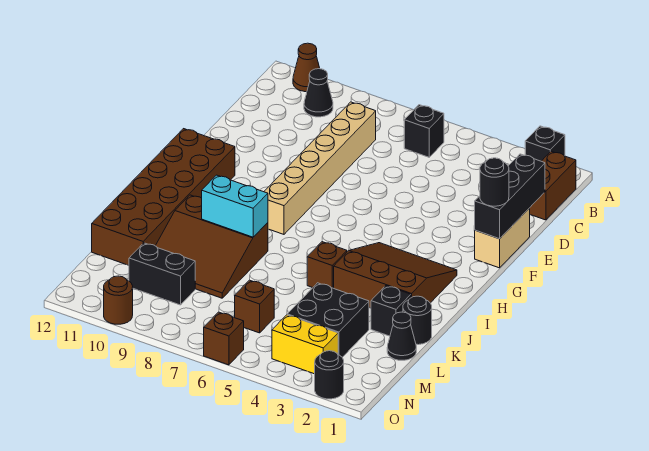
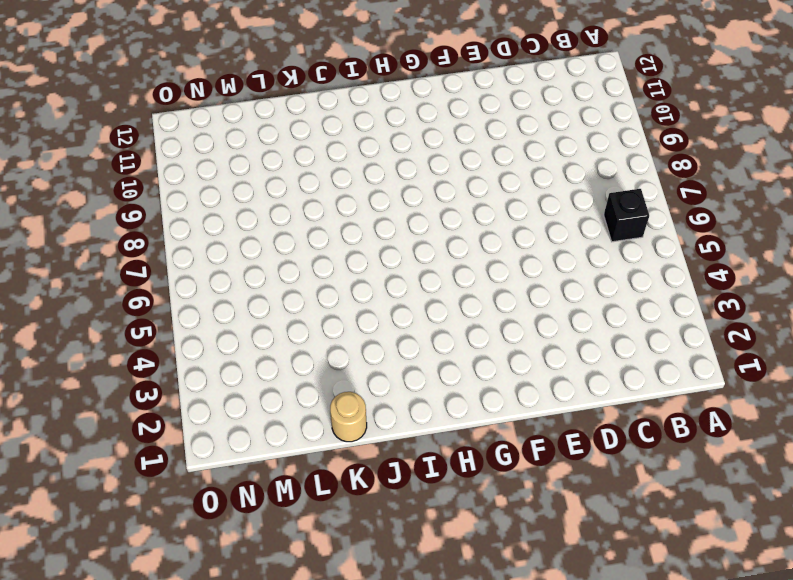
tan round brick K1 level 1 -> black round brick K1 level 1
none -> black brick A2 level 1
none -> brown cone A11 level 1
none -> brown brick B1:C1 level 1

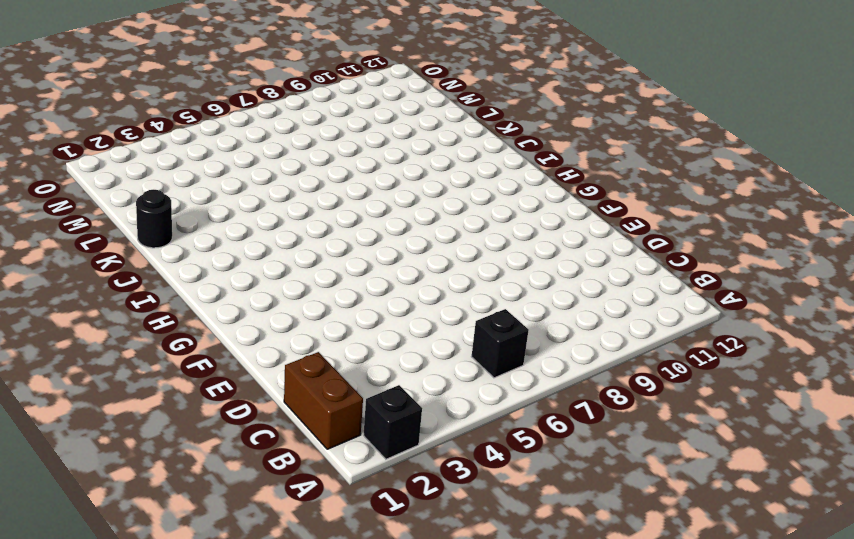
none -> brown cone A11 level 1
none -> black cone B10 level 1
none -> tan brick C8:H8 level 1

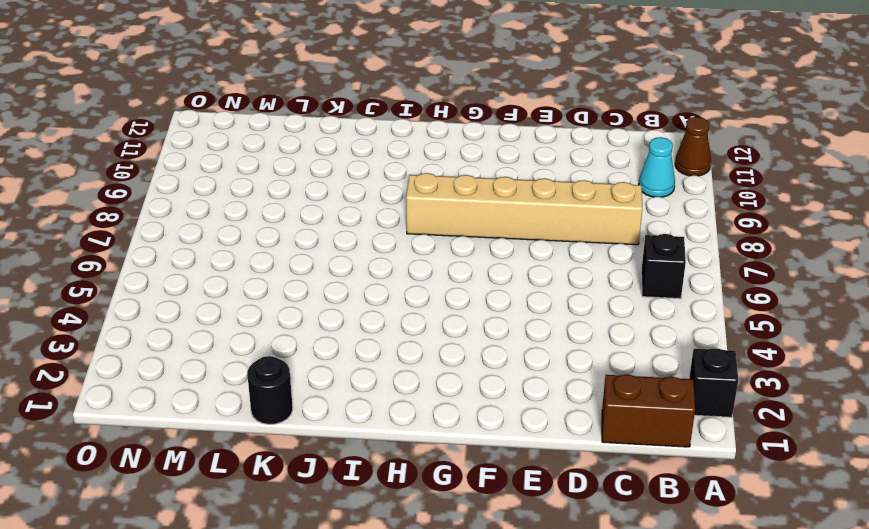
cyan cone B10 level 1 -> black cone B10 level 1
none -> tan brick E1:F1 level 1
none -> brown brick G11:L12 level 1
none -> brown slope H2:J4 level 1 top J

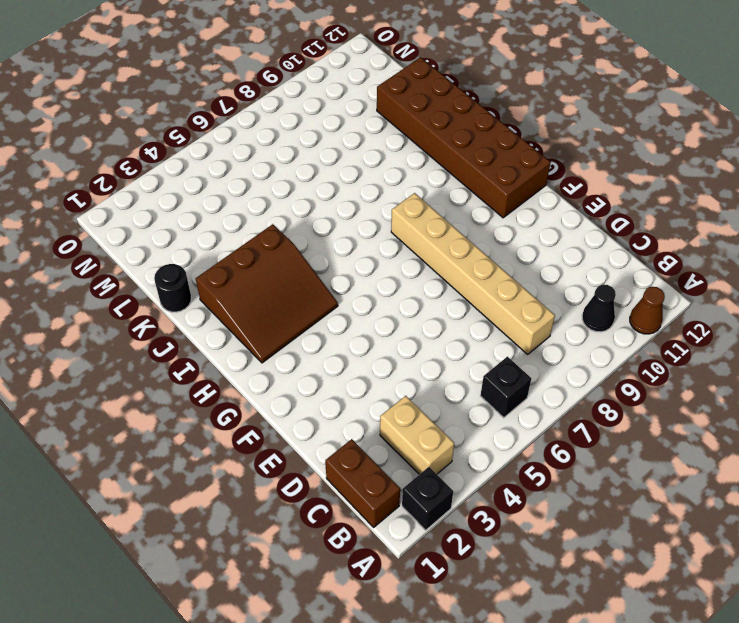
tan brick B3:C3 level 1 -> tan brick E1:F1 level 1
none -> brown brick J5 level 1
none -> brown slope J8:L10 level 1 top J
none -> black brick K2 level 1

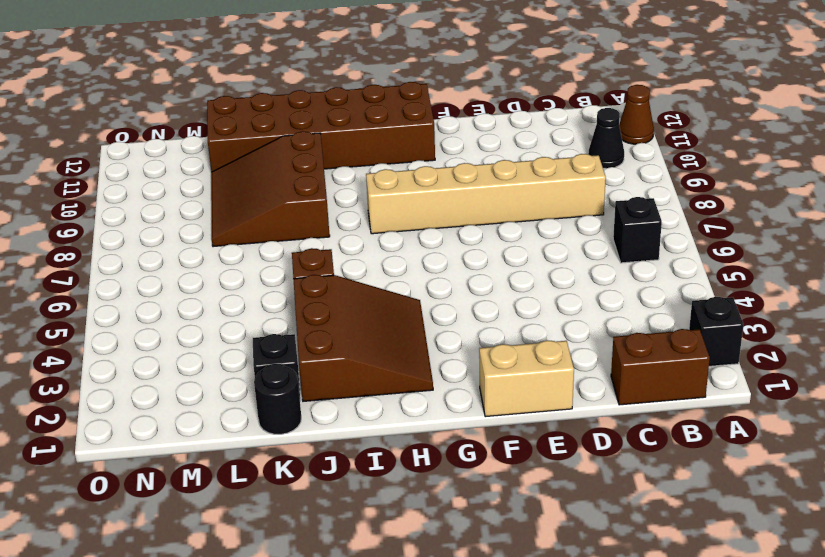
none -> black cone L1 level 1
none -> black brick L3:M4 level 1
none -> brown brick M6 level 1

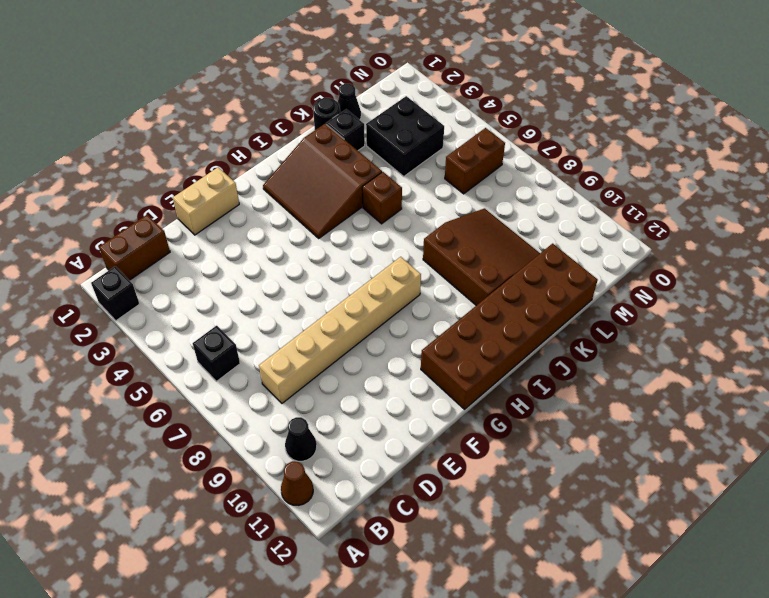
brown brick M6:N6 level 1 -> brown brick M6 level 1
none -> black brick M9:M10 level 1
none -> yellow brick N3:N4 level 1
none -> black round brick O2 level 1

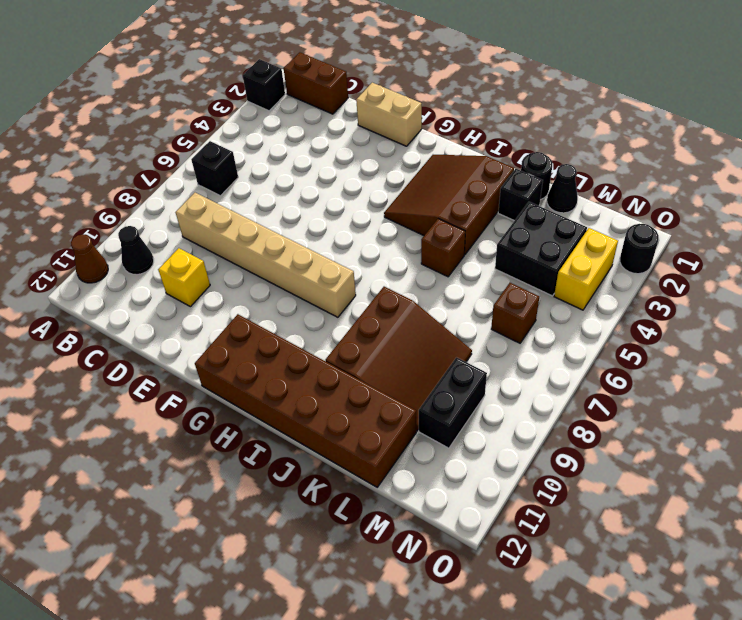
yellow brick D10 level 1 -> none
none -> brown brick O6 level 1
none -> brown round brick O10 level 1
none -> black brick D1:F1 level 2

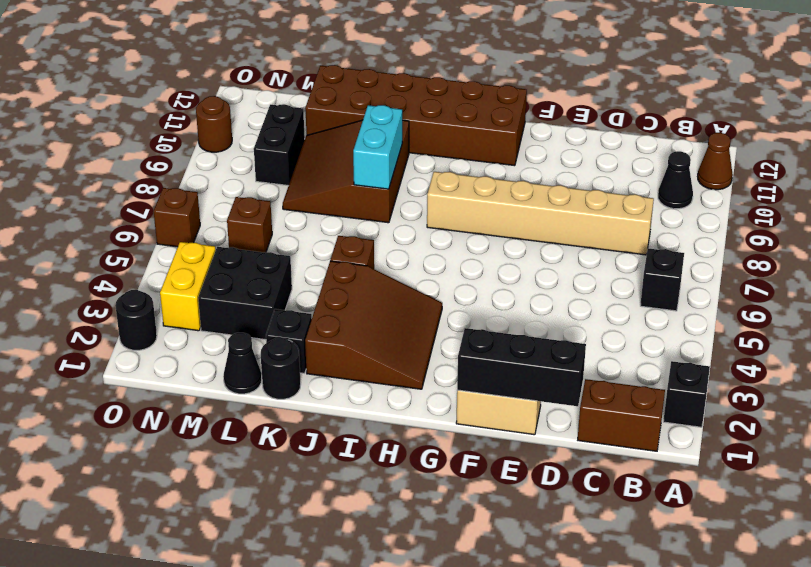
none -> black round brick F1 level 3

